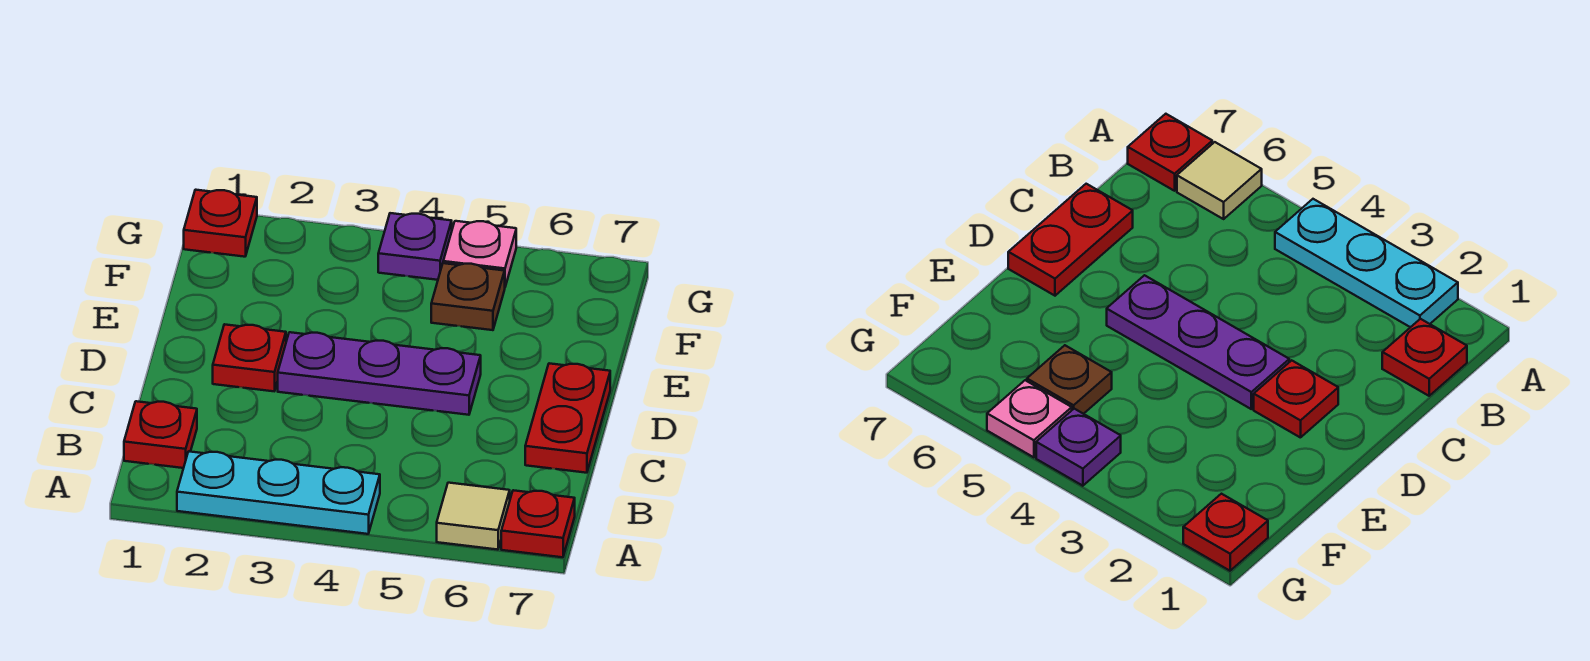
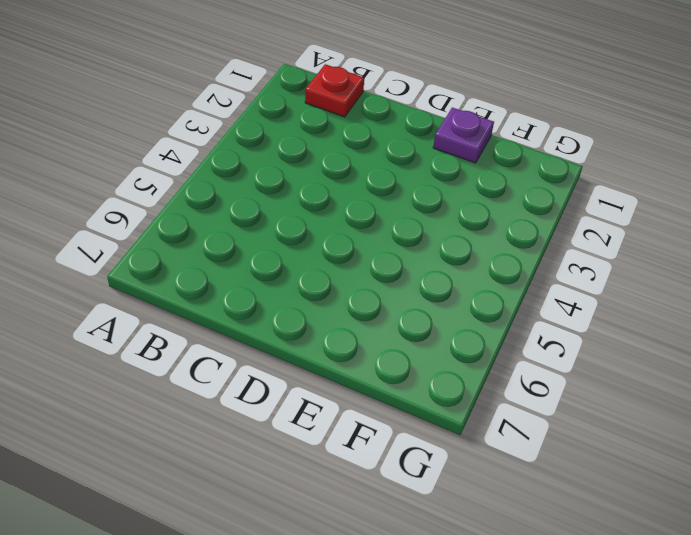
purple plate E1 level 1 -> purple plate G4 level 1
none -> cyan plate A2:A4 level 1
none -> tan tile A6 level 1

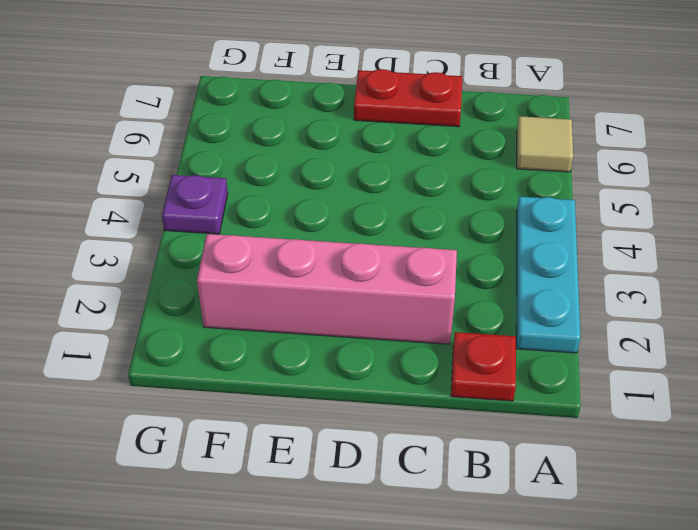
pink brick C2:F2 level 1 -> red plate D2 level 1
none -> red plate A7 level 1
none -> purple plate D3:D5 level 1

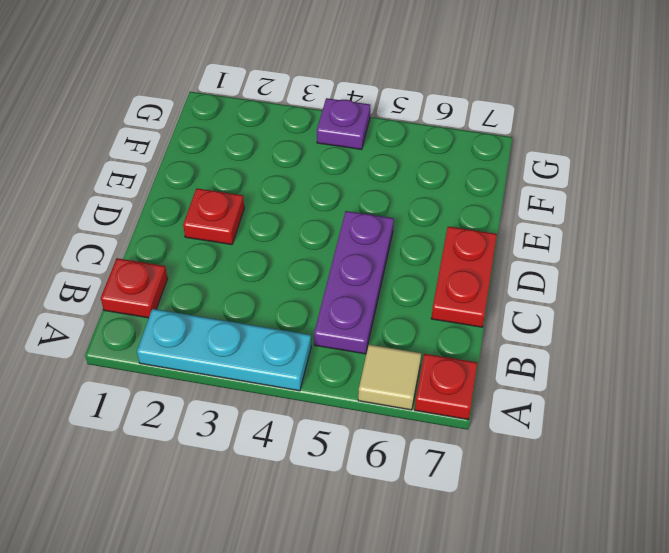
purple plate B5:D5 level 1 -> purple plate D3:D5 level 1
none -> brown plate F5 level 1
none -> red plate G1 level 1

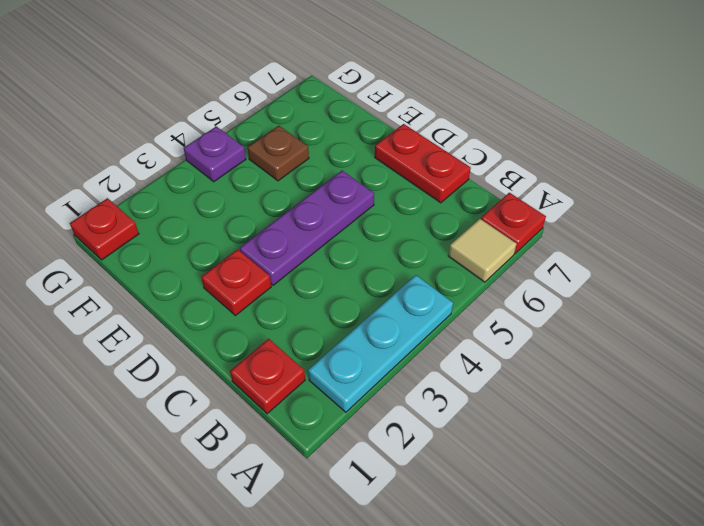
none -> pink plate G5 level 1

